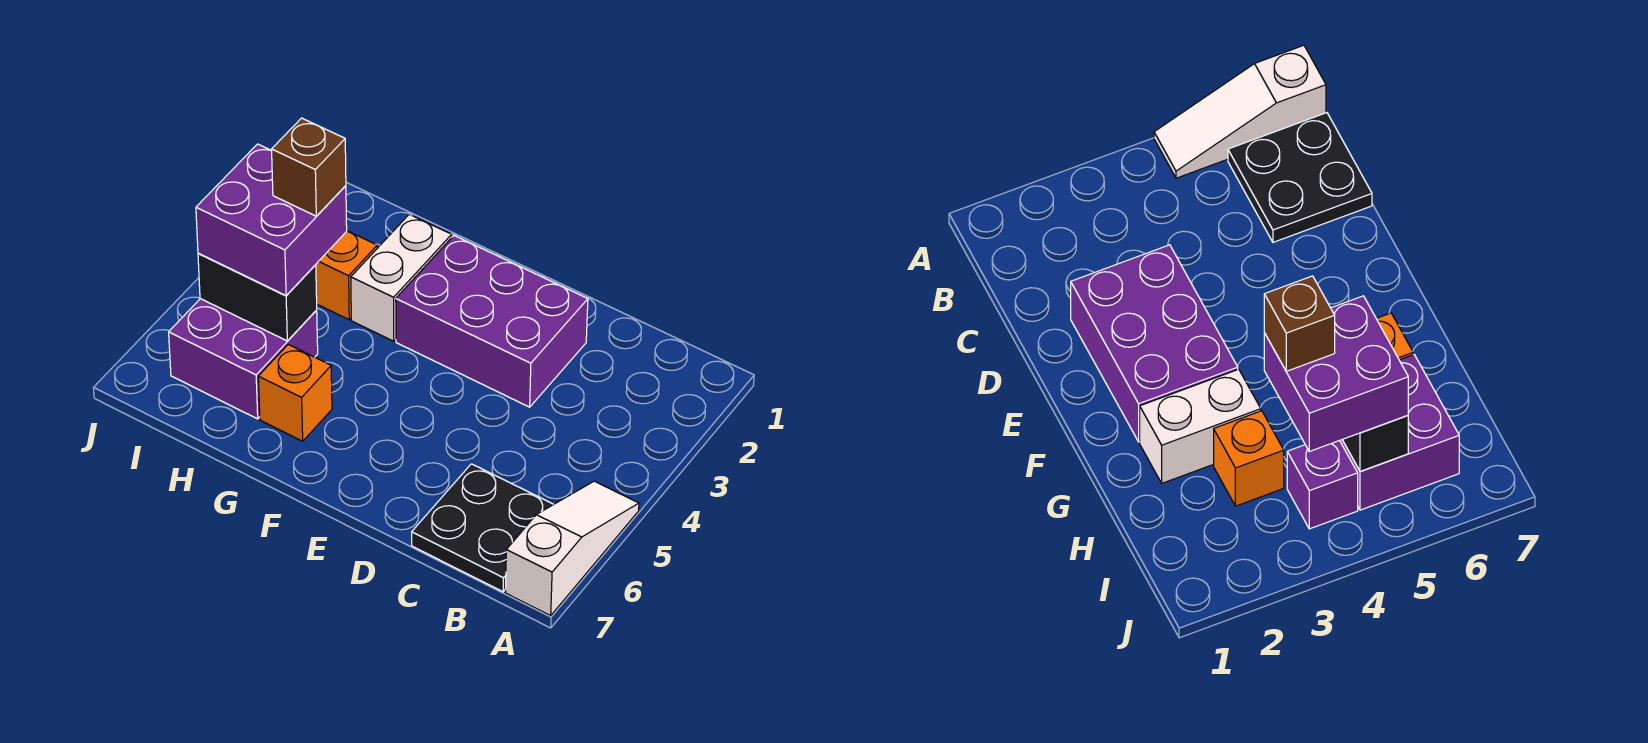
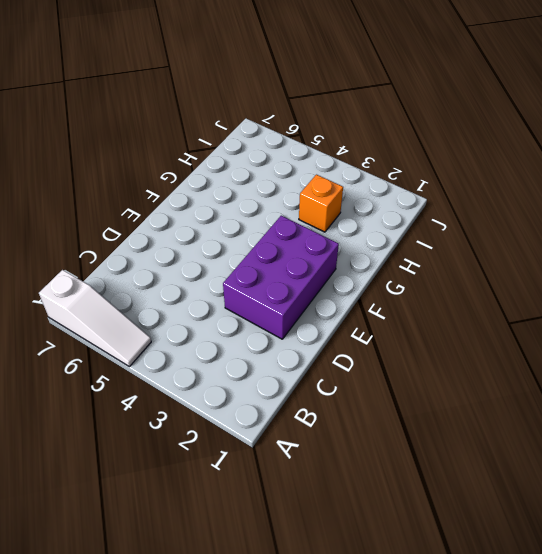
none -> black plate B6:C7 level 1
none -> white brick G2:G3 level 1

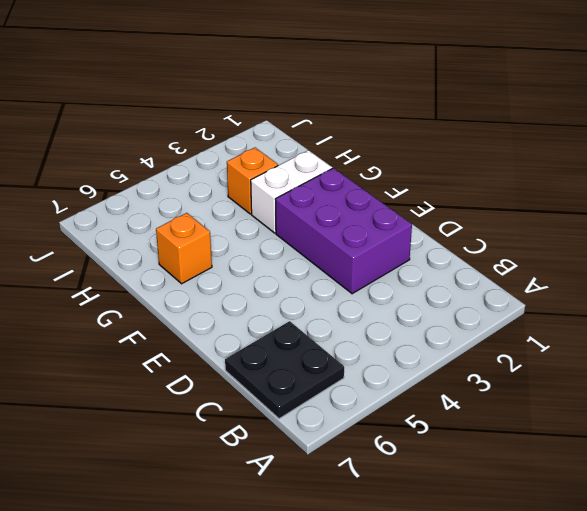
none -> white slope A5:A7 level 1 top 7
none -> purple brick H5:I6 level 1

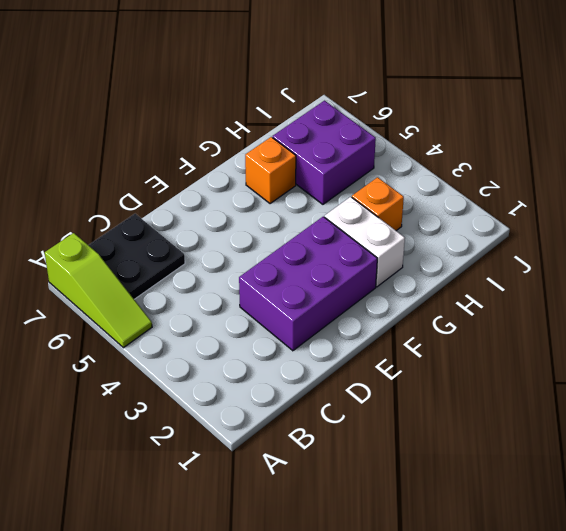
lime slope A5:A7 level 1 top 7 -> white slope A5:A7 level 1 top 7
none -> purple brick I4 level 1
none -> black brick H5:I5 level 2

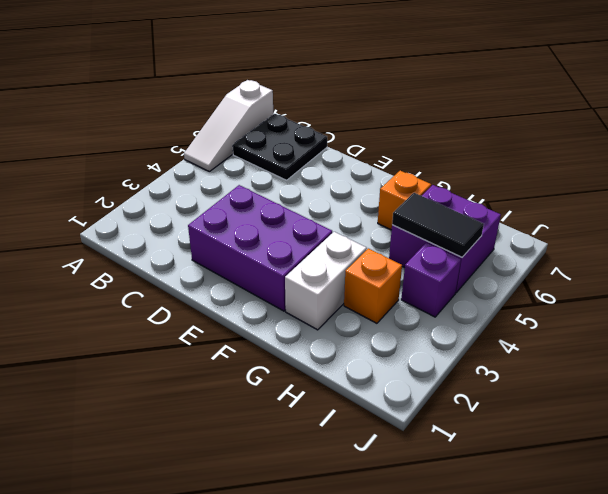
black tile H5:I5 level 2 -> black brick H5:I5 level 2
none -> purple brick H4:I5 level 3
none -> brown brick H4 level 4

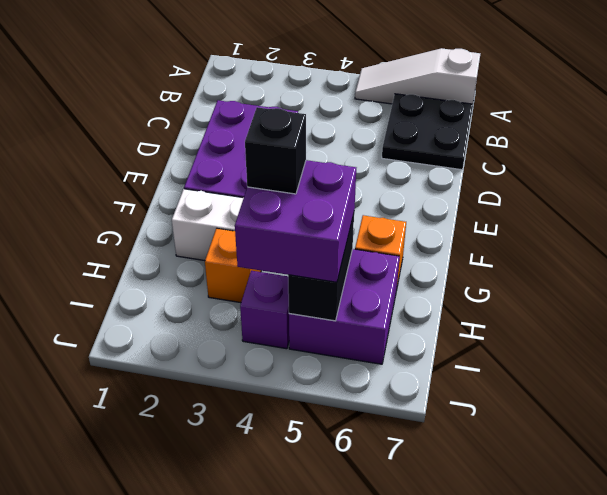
black brick H4 level 4 -> brown brick H4 level 4

